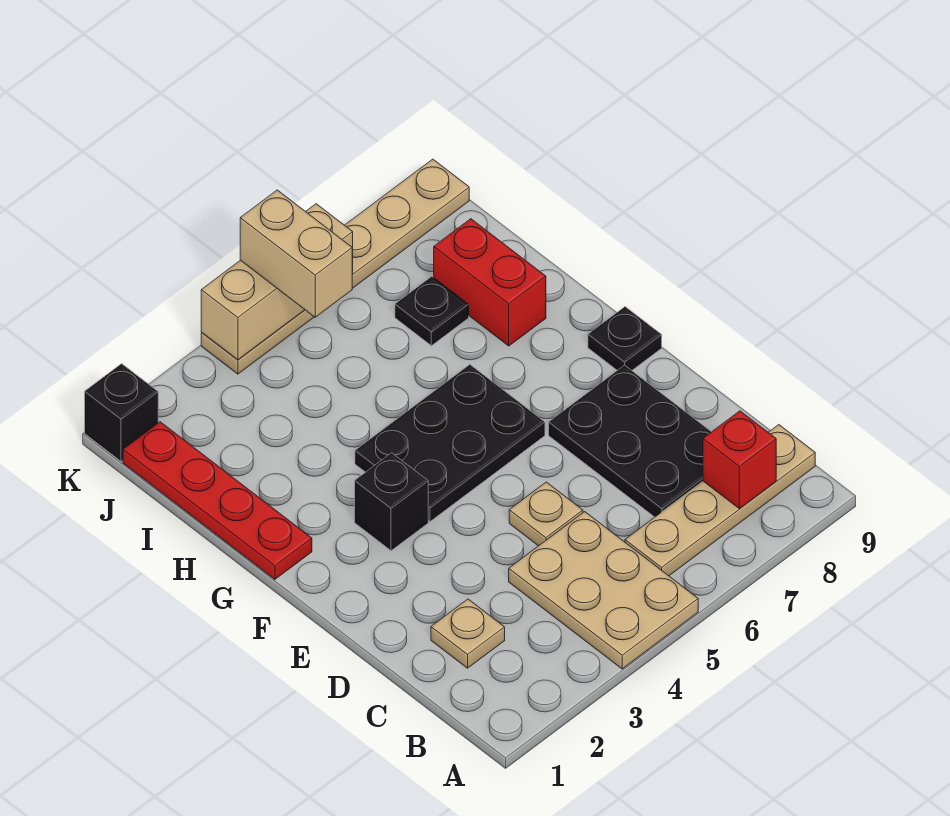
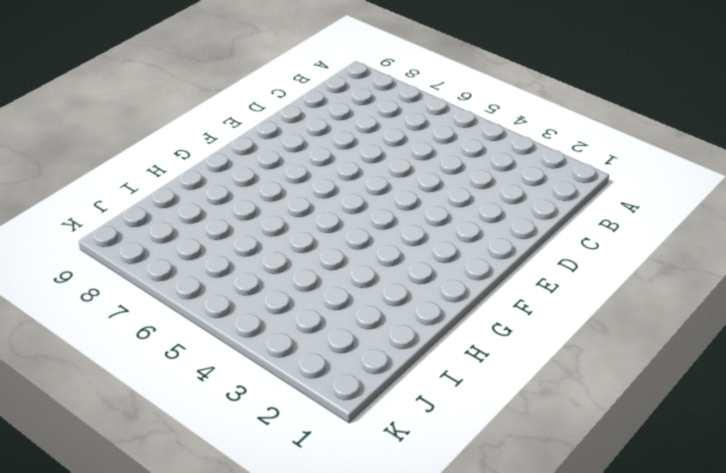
none -> tan plate A4:C5 level 1
none -> tan plate B6:B9 level 1
none -> tan plate C2 level 1

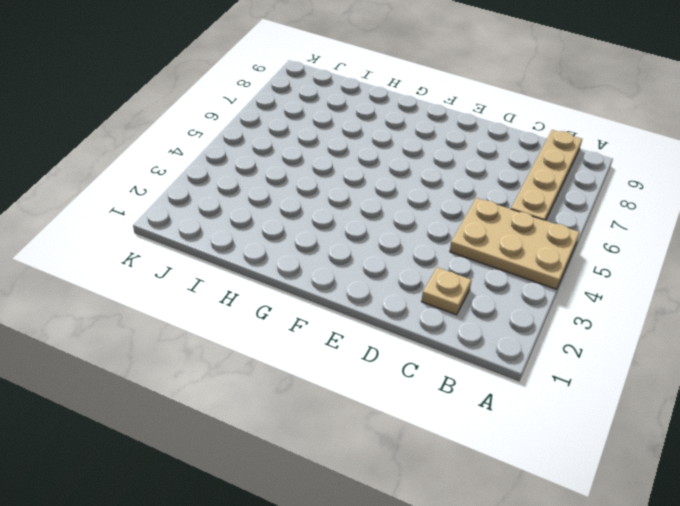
none -> black plate C7:E8 level 1
none -> tan plate D5 level 1
none -> black brick F3 level 1

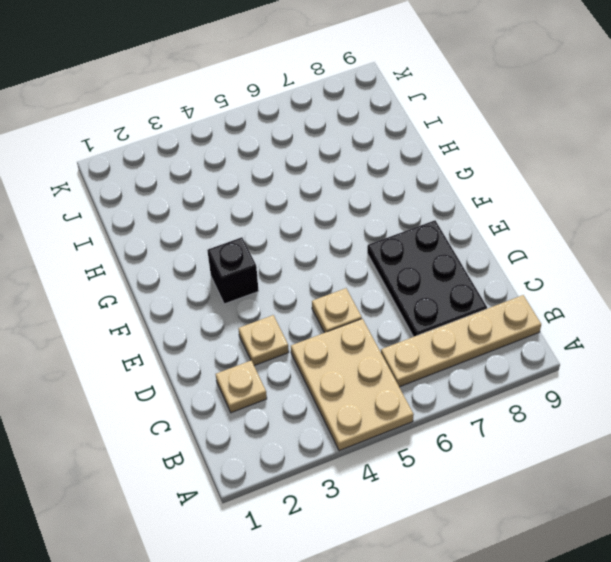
tan plate D3 level 1 -> none
none -> black plate F4:G6 level 1
none -> black plate F9 level 1
none -> red plate G1:J1 level 1

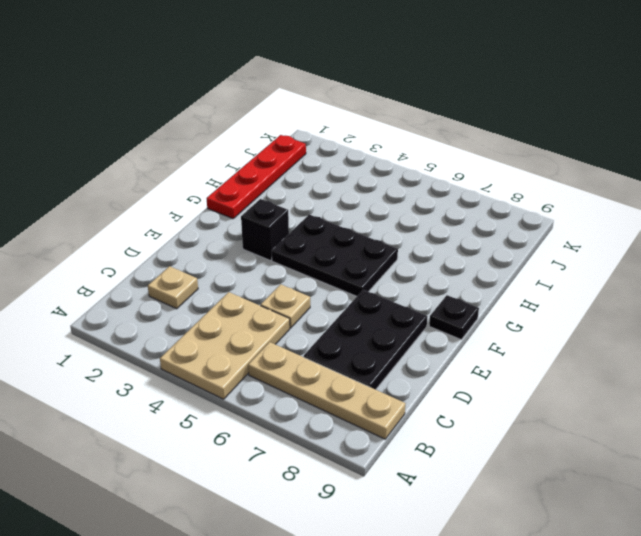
none -> red brick H8:I8 level 1
none -> black plate I7 level 1
none -> black brick K1 level 1

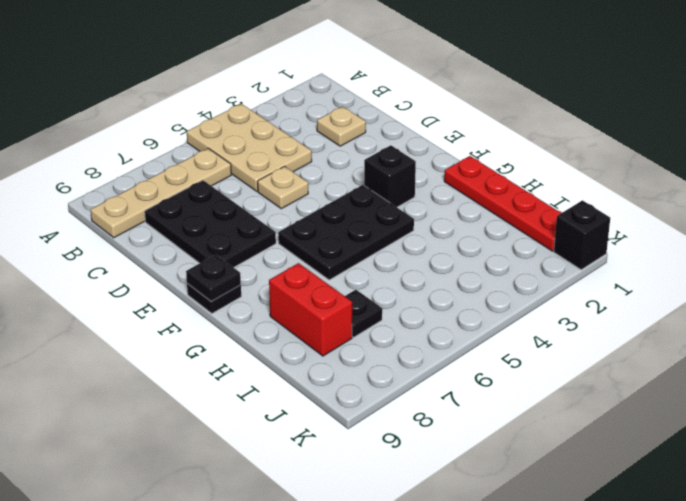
black plate F9 level 2 -> none
none -> tan plate K4:K9 level 1
none -> red brick B8 level 2
none -> tan brick K4:K6 level 2

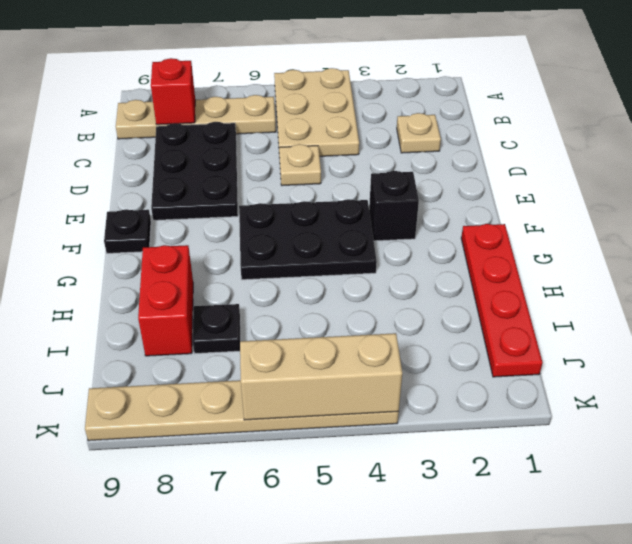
none -> black brick K1 level 1
none -> tan brick J5:K5 level 3

